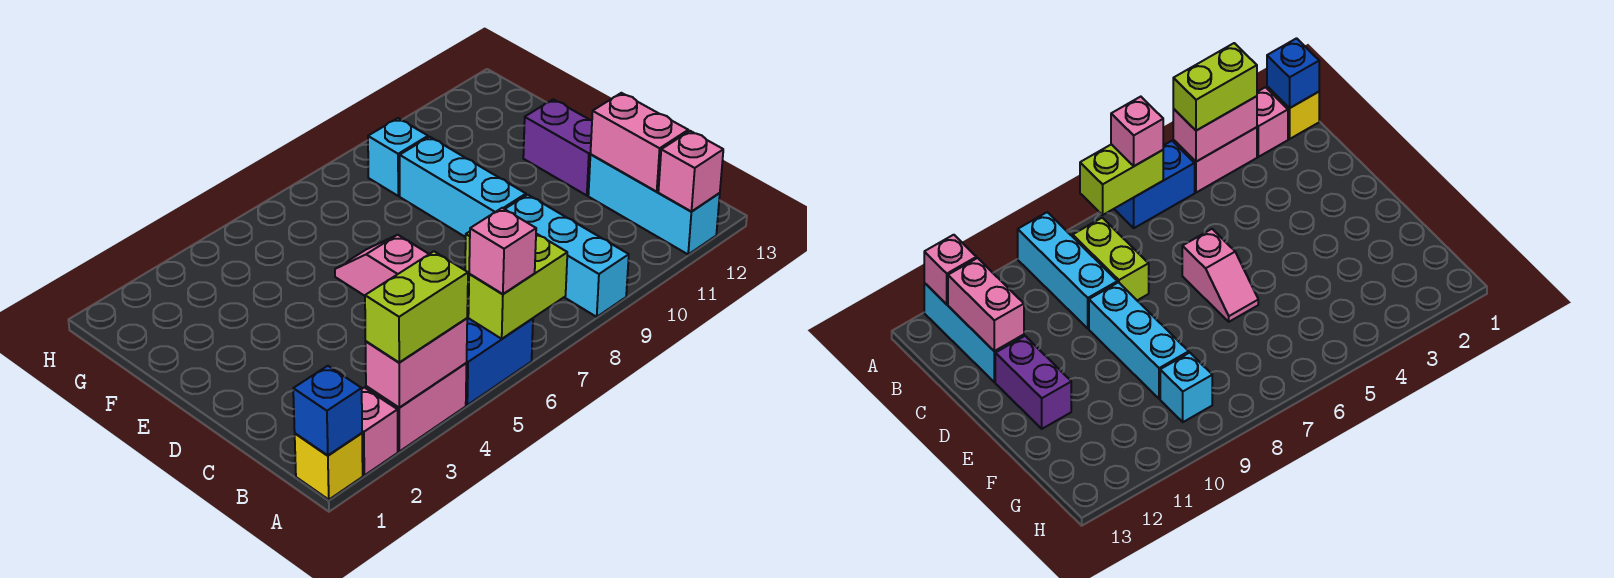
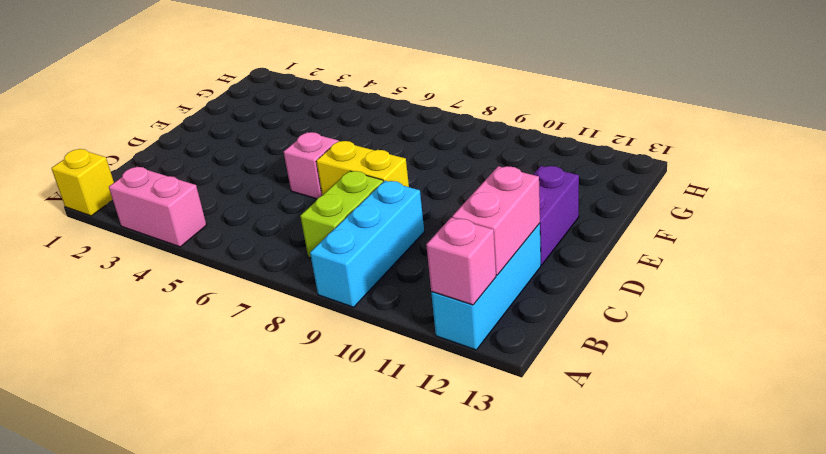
yellow brick D7:D8 level 1 -> none
none -> pink brick A2 level 1
none -> blue brick A5:A6 level 1
none -> cyan brick D9:F9 level 1

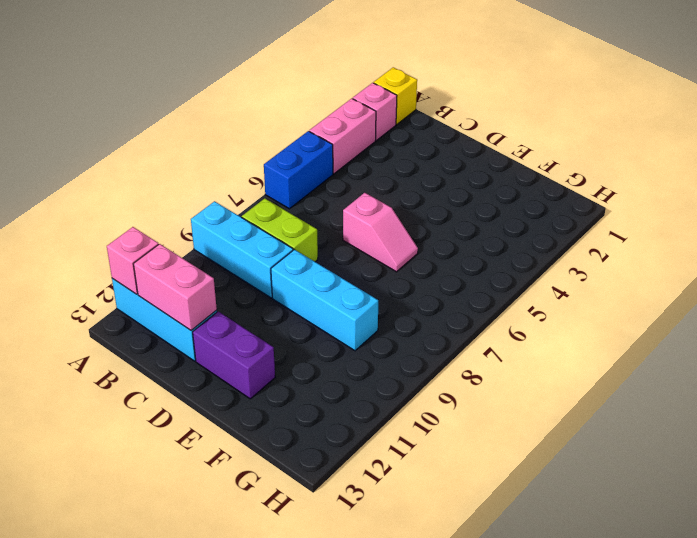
none -> cyan brick G9 level 1
none -> blue brick A1 level 2
none -> pink brick A3:A4 level 2

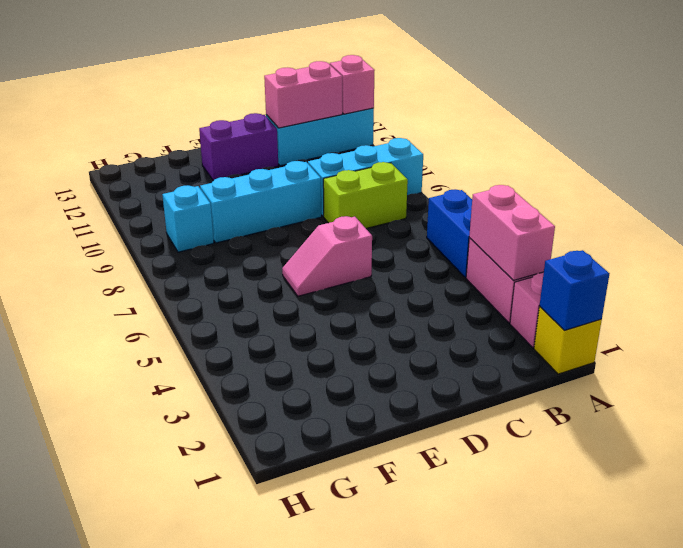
none -> lime brick A6:A7 level 2
none -> lime brick A3:A4 level 3
none -> pink brick A6 level 3

